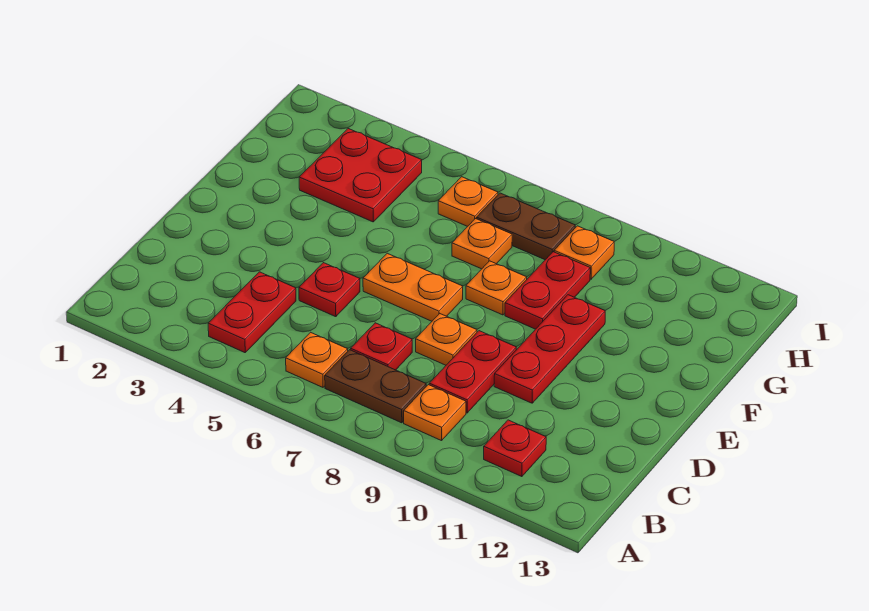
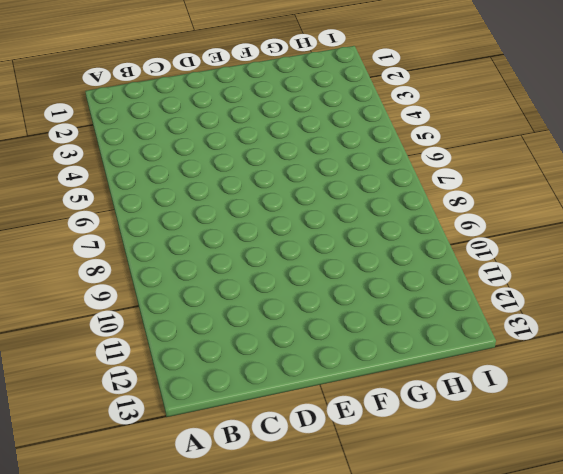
none -> red plate B4:C4 level 1
none -> orange plate B6 level 1
none -> brown plate B7:B8 level 1

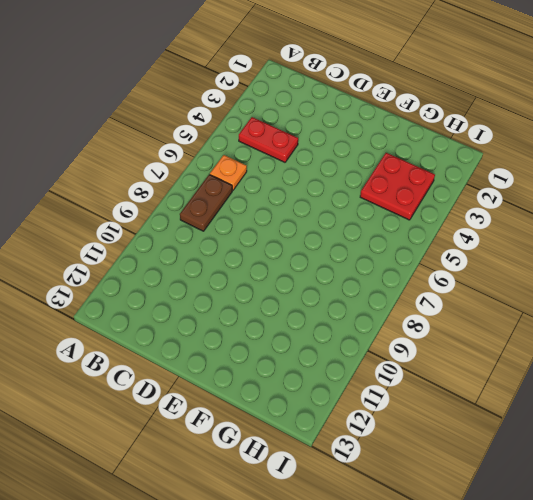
none -> orange plate B9 level 1
none -> red plate B11 level 1
none -> red plate C7 level 1

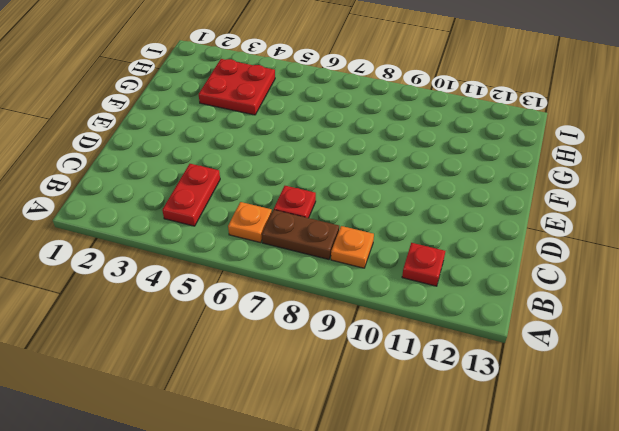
none -> red plate C9:D9 level 1
none -> red plate D5 level 1
none -> orange plate D8 level 1

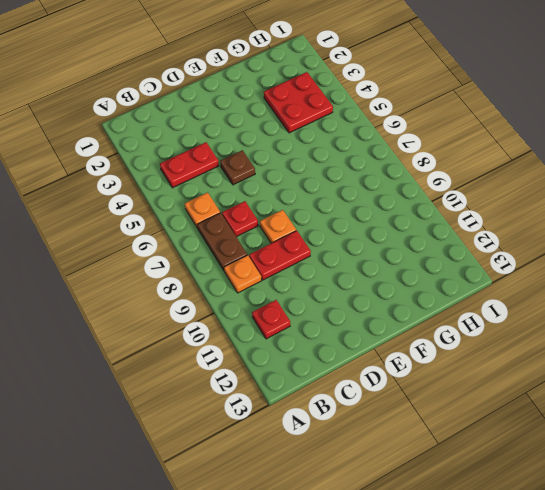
brown plate D5 level 1 -> red plate D5 level 1
none -> red plate D10:F10 level 1
none -> orange plate E6:E7 level 1
none -> orange plate F8 level 1

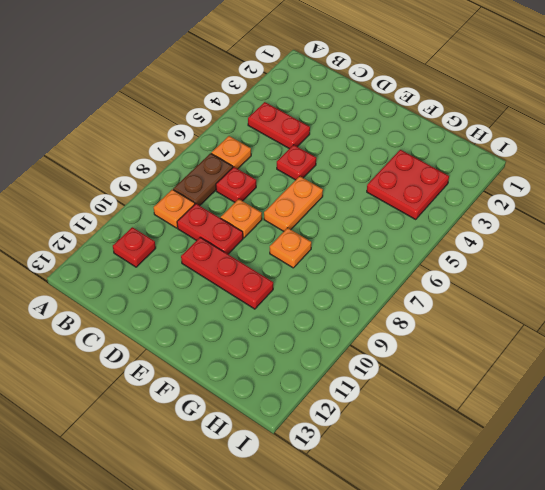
none -> red plate F9:G9 level 1
none -> orange plate G7 level 1
none -> orange plate H6 level 1

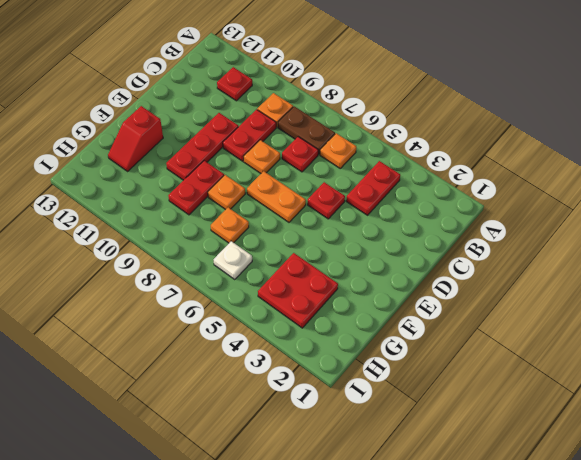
red slope F12:G12 level 1 top F -> none
white plate H6 level 1 -> orange plate H6 level 1
none -> brown plate H7:H8 level 1
none -> orange plate H9 level 1

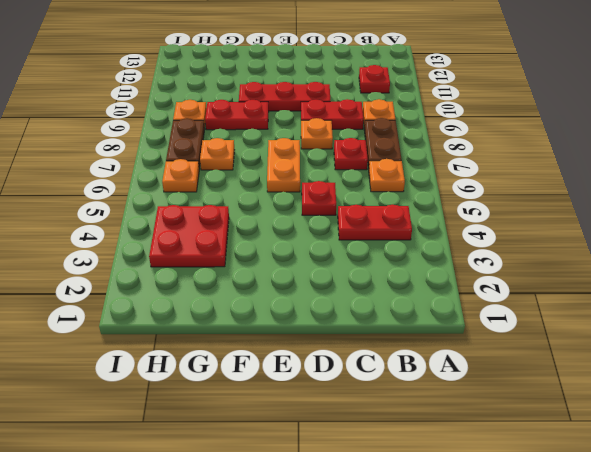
none -> orange plate F8 level 1

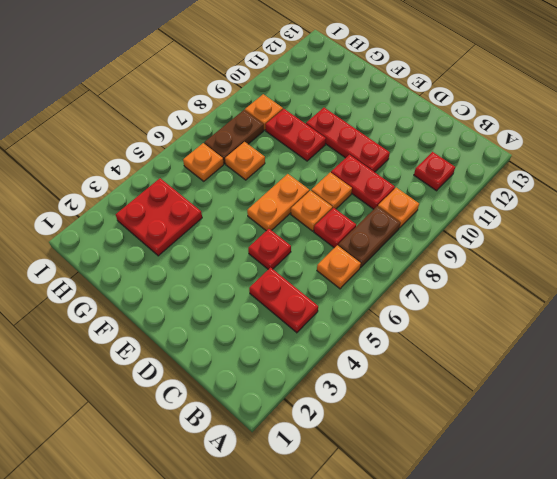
orange plate D7 level 1 -> orange plate F8 level 1

